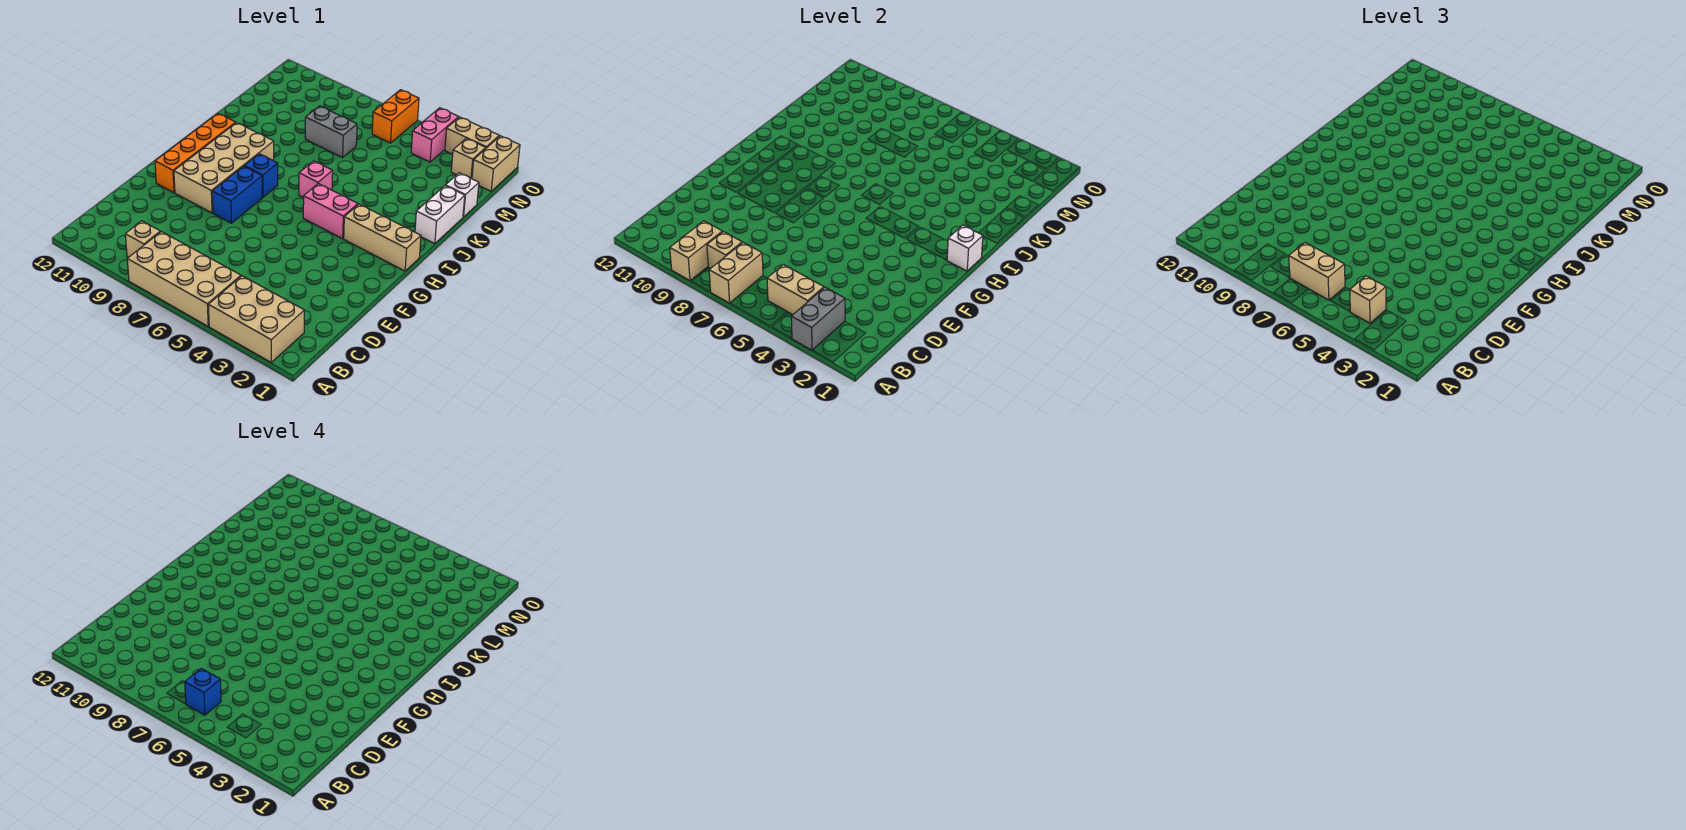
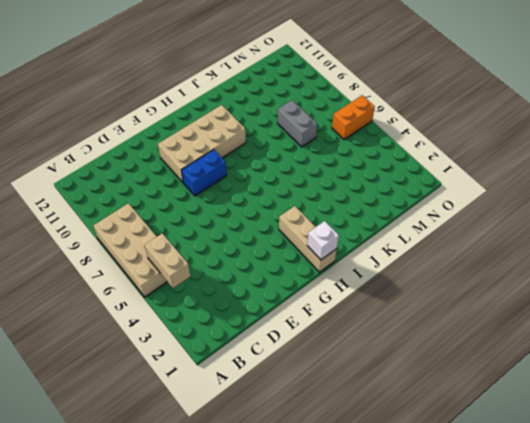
none -> tan brick A2:B4 level 1
none -> tan brick B9 level 1
none -> orange brick F11:I11 level 1

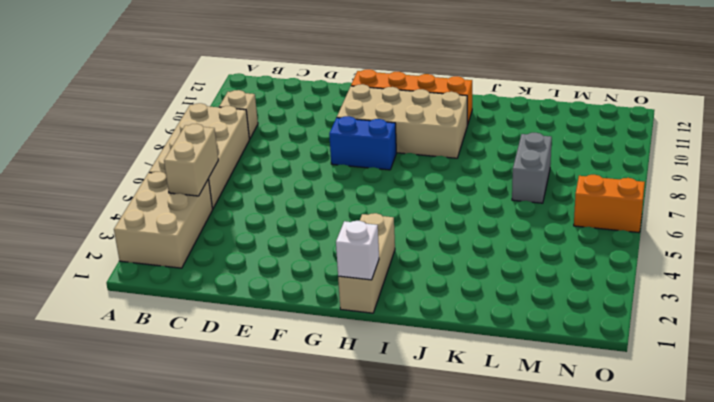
none -> pink brick H4:H5 level 1
none -> blue brick H8 level 1
none -> pink brick I6 level 1

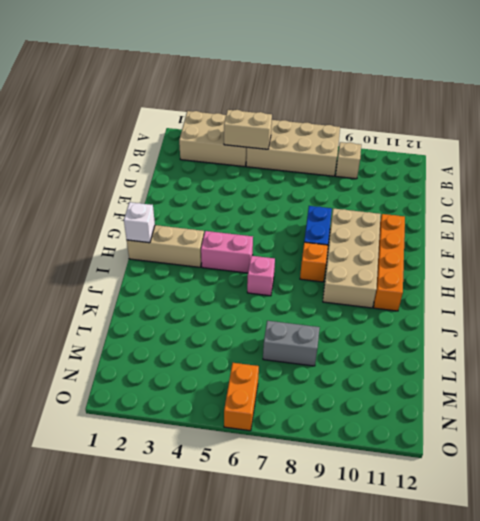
orange brick H8 level 1 -> blue brick H8 level 1
none -> white brick J1:K1 level 1
none -> white brick L1 level 1
none -> tan brick N1:O1 level 1

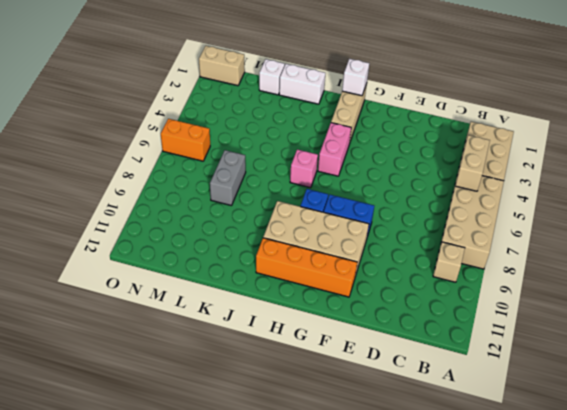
none -> tan brick N2 level 1
none -> pink brick N4:O4 level 1
none -> tan brick O2:O3 level 1

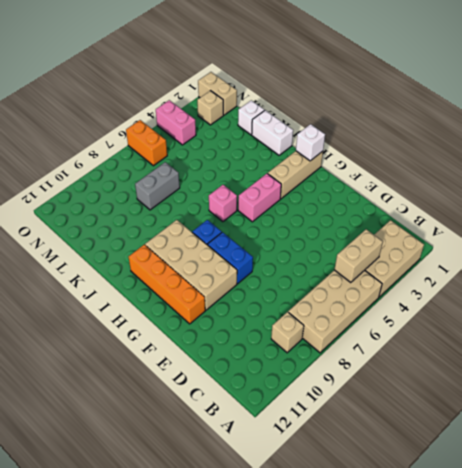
none -> tan brick O2:O3 level 1
none -> grey brick A3:B3 level 2
none -> tan brick A7:B7 level 2

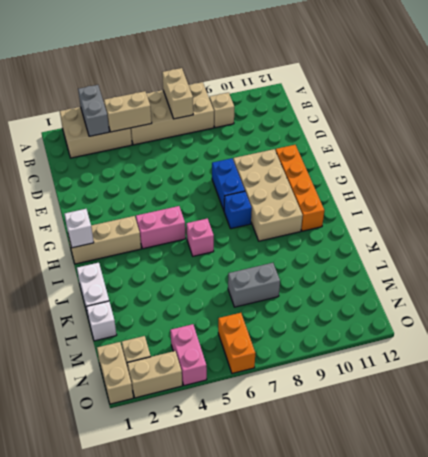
none -> tan brick A9:B9 level 2
none -> tan brick B8 level 2
none -> tan brick B4 level 3

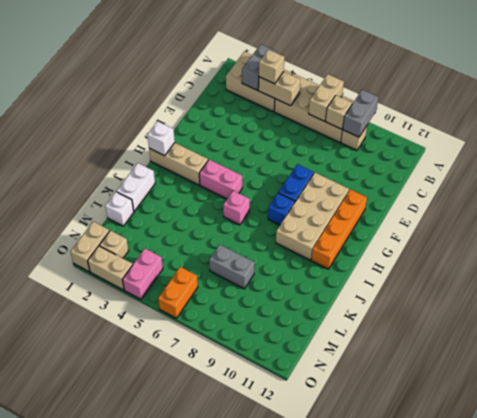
grey brick A9:B9 level 2 -> tan brick A9:B9 level 2
none -> tan brick B6:B7 level 3
none -> blue brick B6 level 4

